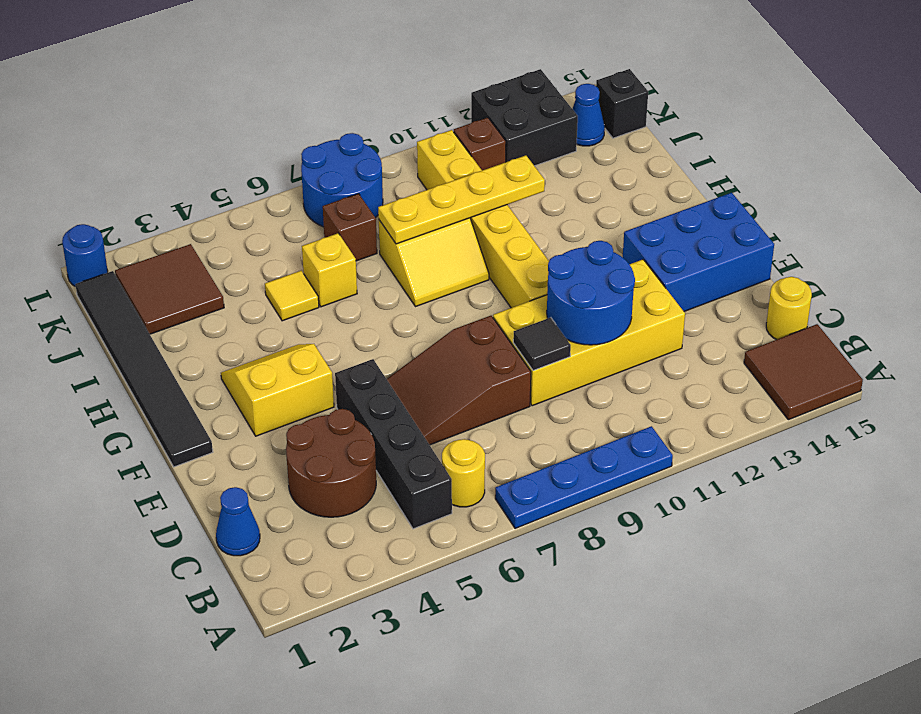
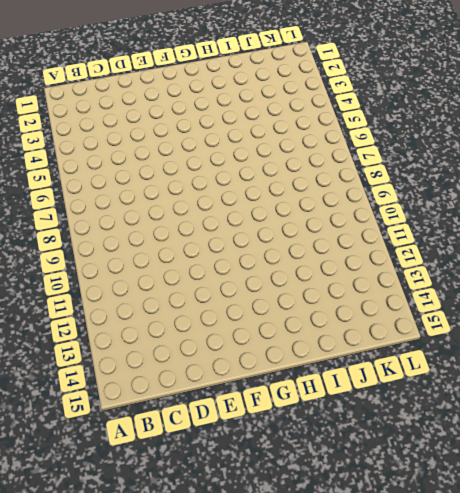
none -> blue plate A7:A10 level 1
none -> brown tile A14:B15 level 1
none -> black brick B5:E5 level 1

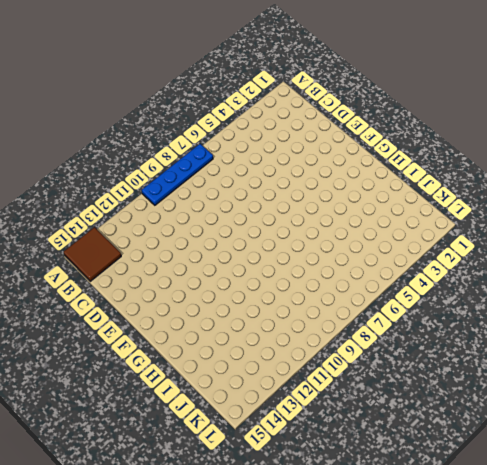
none -> black brick B5:E5 level 1
none -> yellow round brick B6 level 1
none -> blue cone C1 level 1

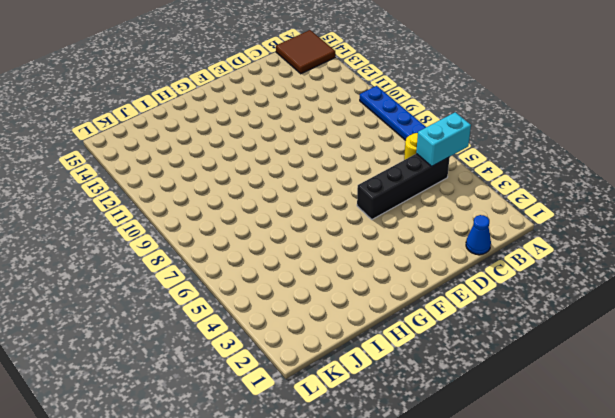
cyan brick A5:B5 level 2 -> none
none -> brown round brick C3:D4 level 1
none -> yellow round brick C15 level 1
none -> brown slope D6:E8 level 1 top 8

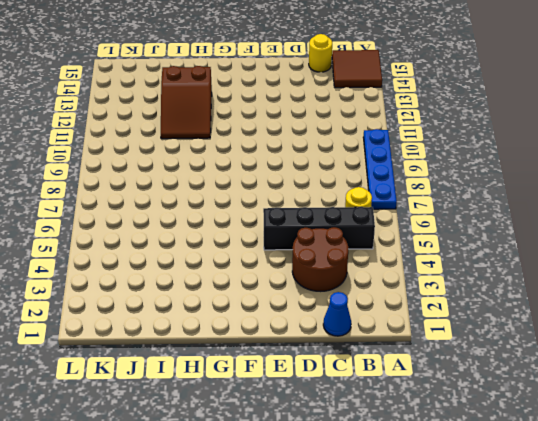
brown slope H11:I13 level 1 top 13 -> brown slope D6:E8 level 1 top 8
none -> yellow brick D9:E12 level 1
none -> blue brick E13:F15 level 1
none -> black tile F1:K1 level 1

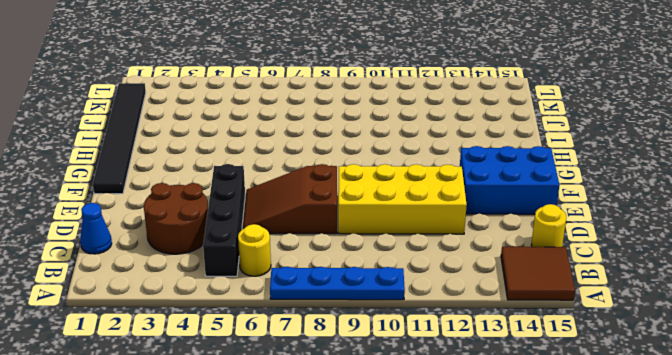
none -> yellow slope F3:G4 level 1 top F
none -> yellow brick F10:K10 level 1
none -> yellow slope H8:I9 level 1 top I

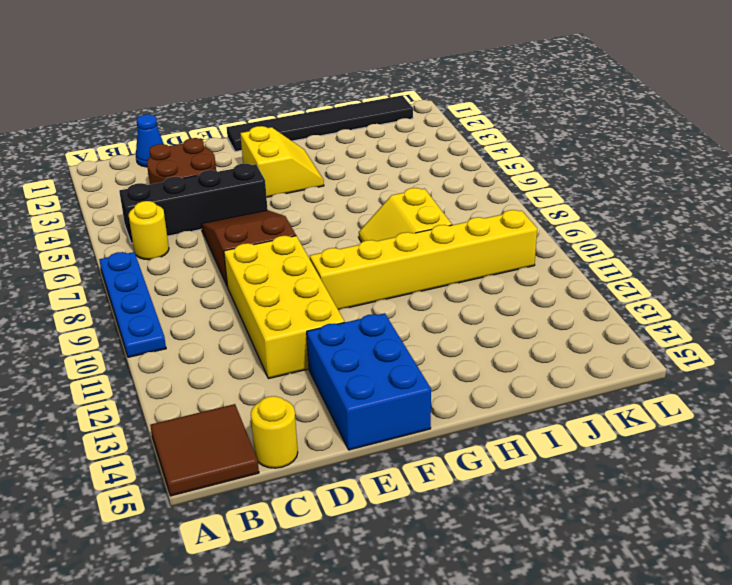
none -> yellow tile I5 level 1
none -> yellow brick I6 level 1
none -> brown tile J2:K3 level 1

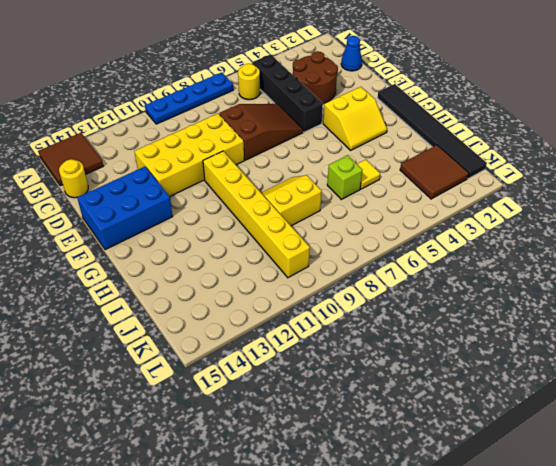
lime brick I6 level 1 -> yellow brick I6 level 1
none -> brown brick J7 level 1
none -> blue round brick K7:L8 level 1
none -> brown brick K11 level 1

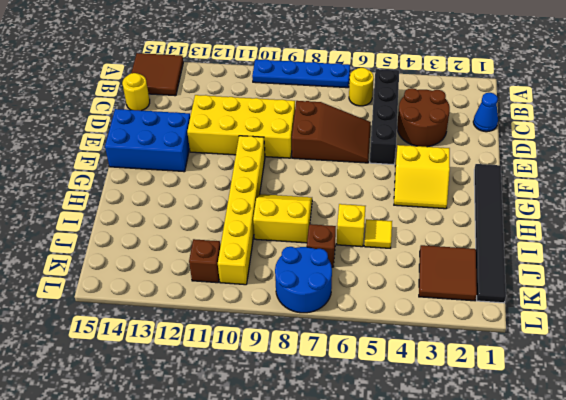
none -> black brick K12:L13 level 1
none -> blue cone K14 level 1
none -> black brick K15 level 1

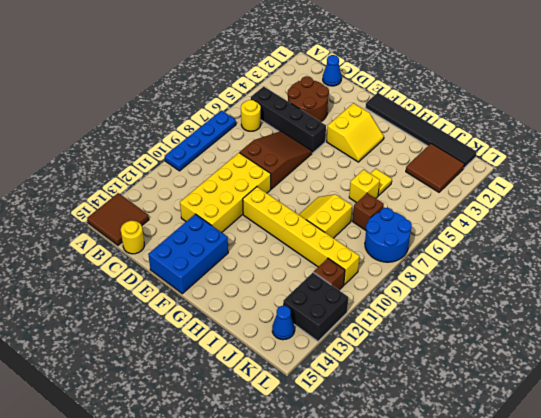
none -> black brick K15 level 1
none -> blue round brick L1 level 1
none -> black tile D9 level 2

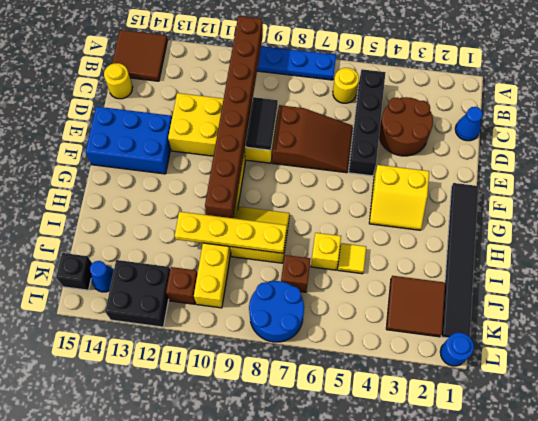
brown brick A10:H10 level 2 -> blue round brick D10:E11 level 2
black tile D9:E9 level 2 -> black tile D9 level 2

